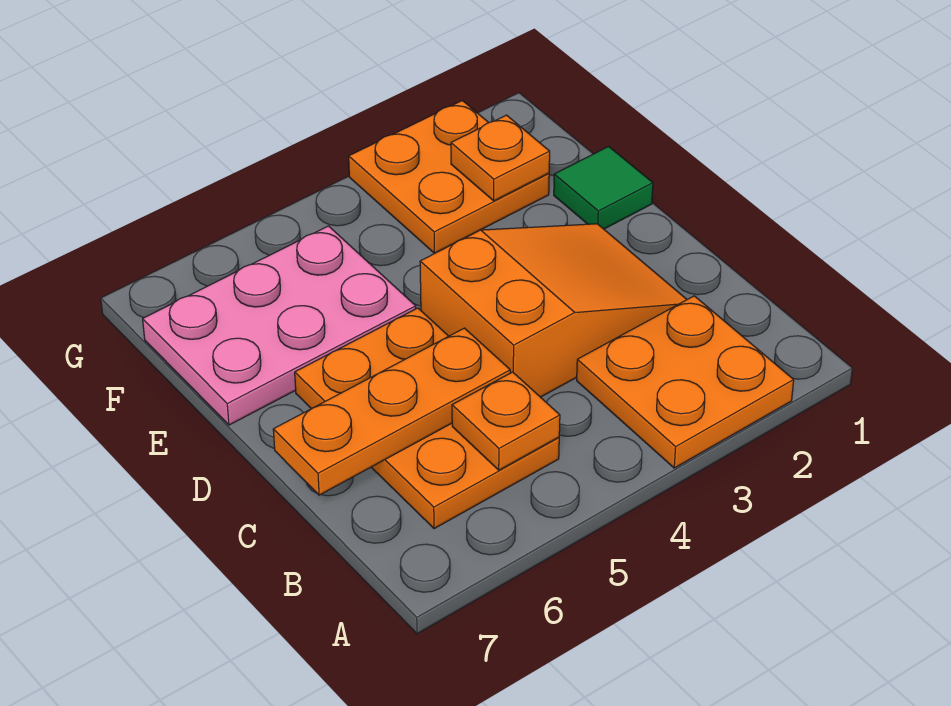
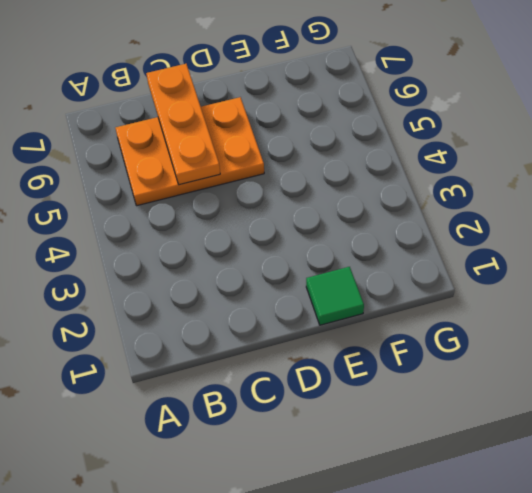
none -> orange plate A2:B3 level 1
none -> orange slope C2:D4 level 1 top 4

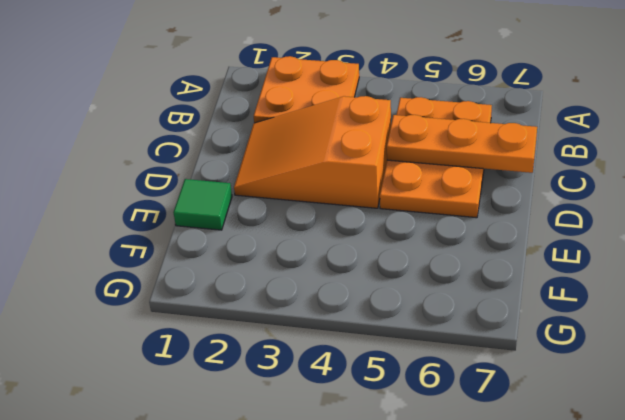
none -> pink plate E5:F7 level 1
none -> orange plate F2:G3 level 1

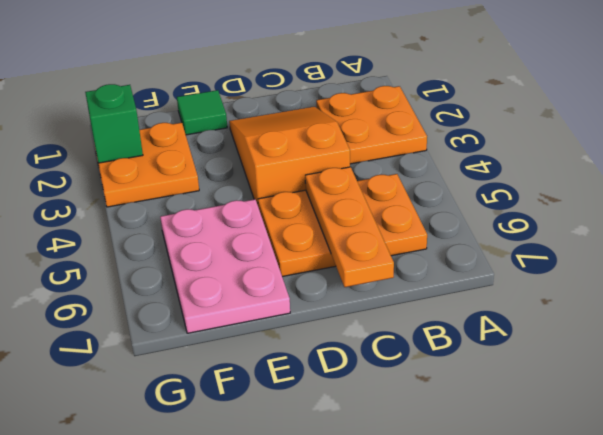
green brick G2 level 2 -> none
none -> orange plate B5 level 2
none -> orange plate F2 level 2

